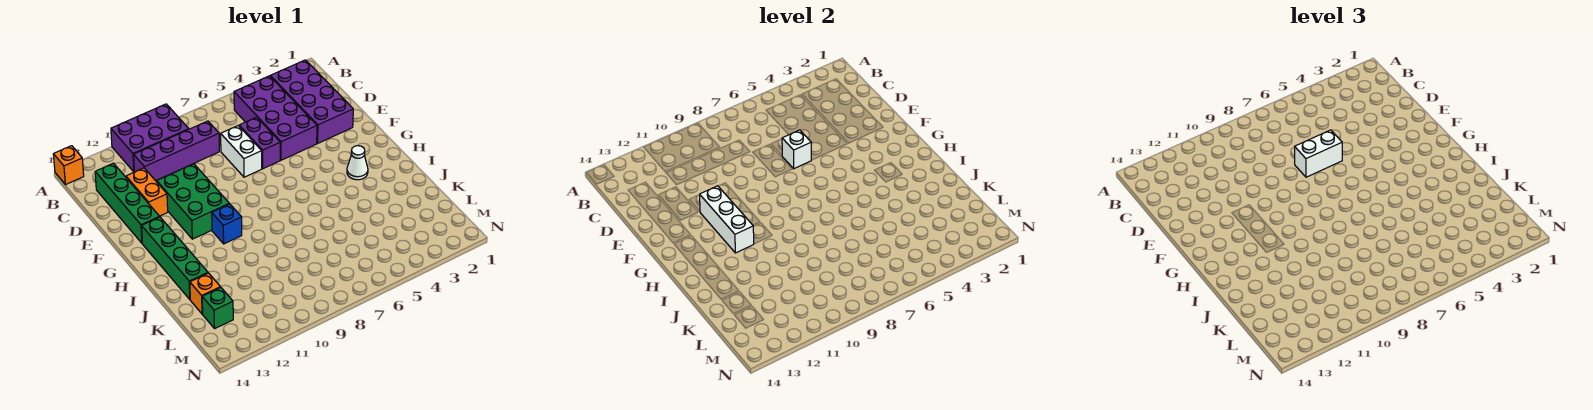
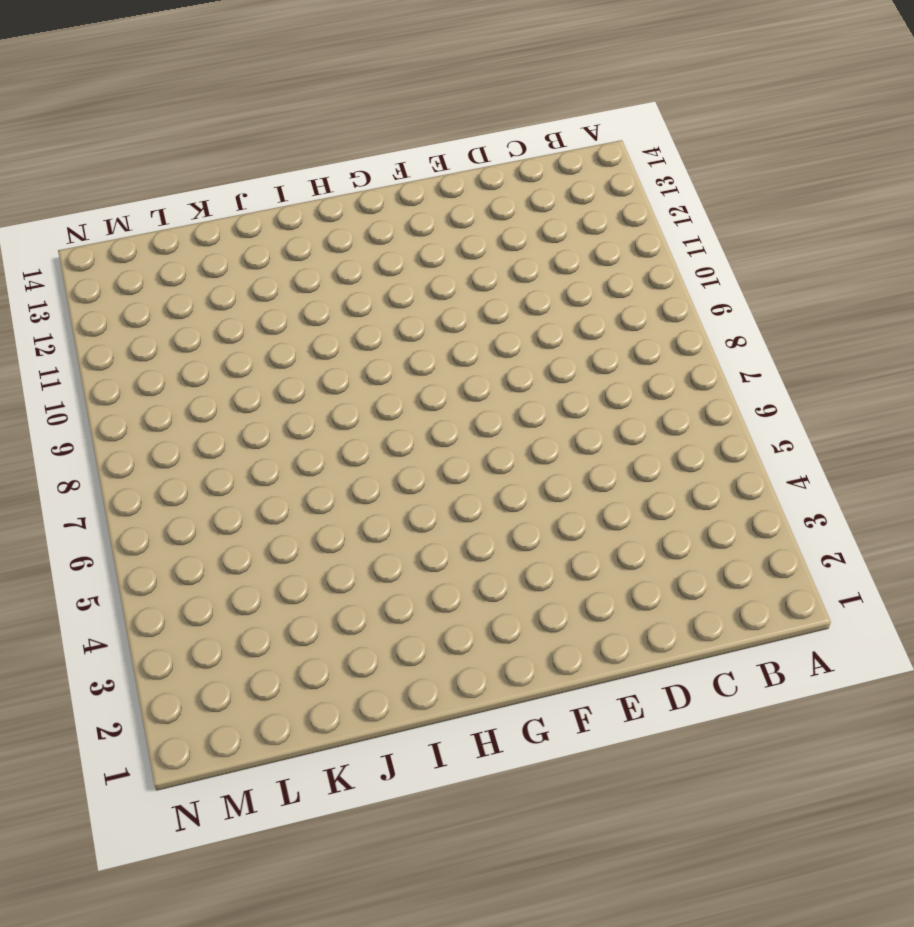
none -> purple brick A9:B11 level 1
none -> orange brick A14 level 1
none -> purple brick B2:E3 level 1

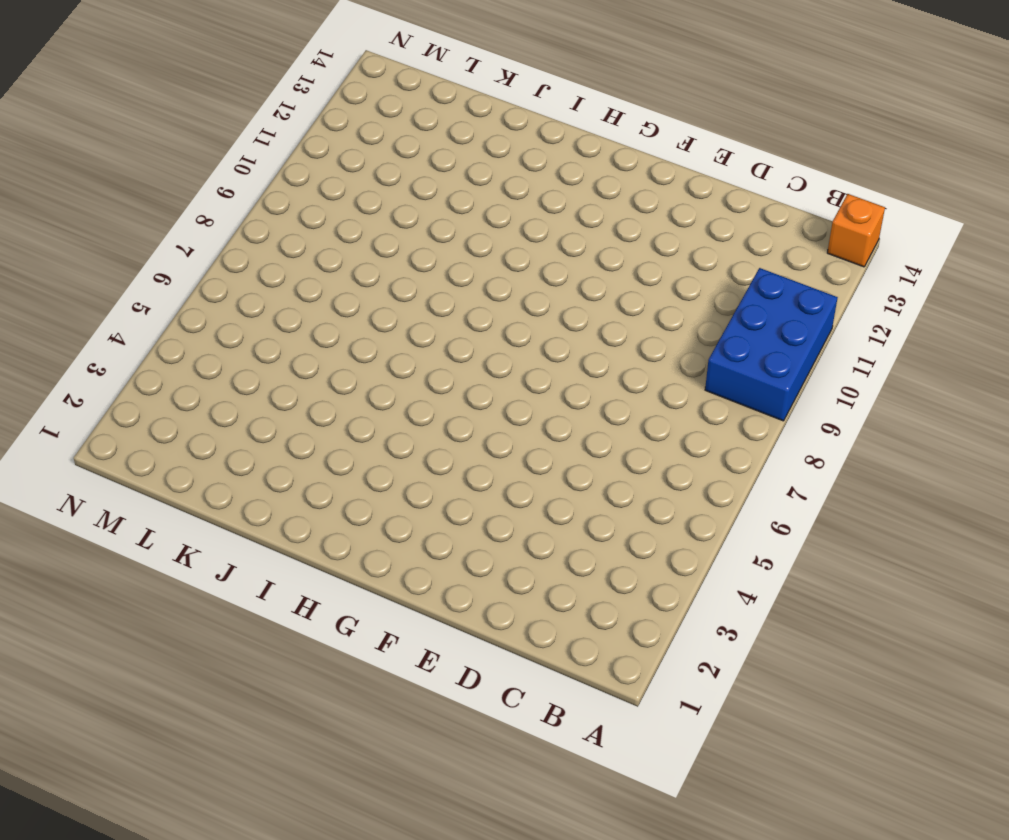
blue brick A9:B11 level 1 -> purple brick A9:B11 level 1
none -> purple brick B2:E3 level 1
none -> purple brick B4:E5 level 1
none -> purple brick C8:C11 level 1

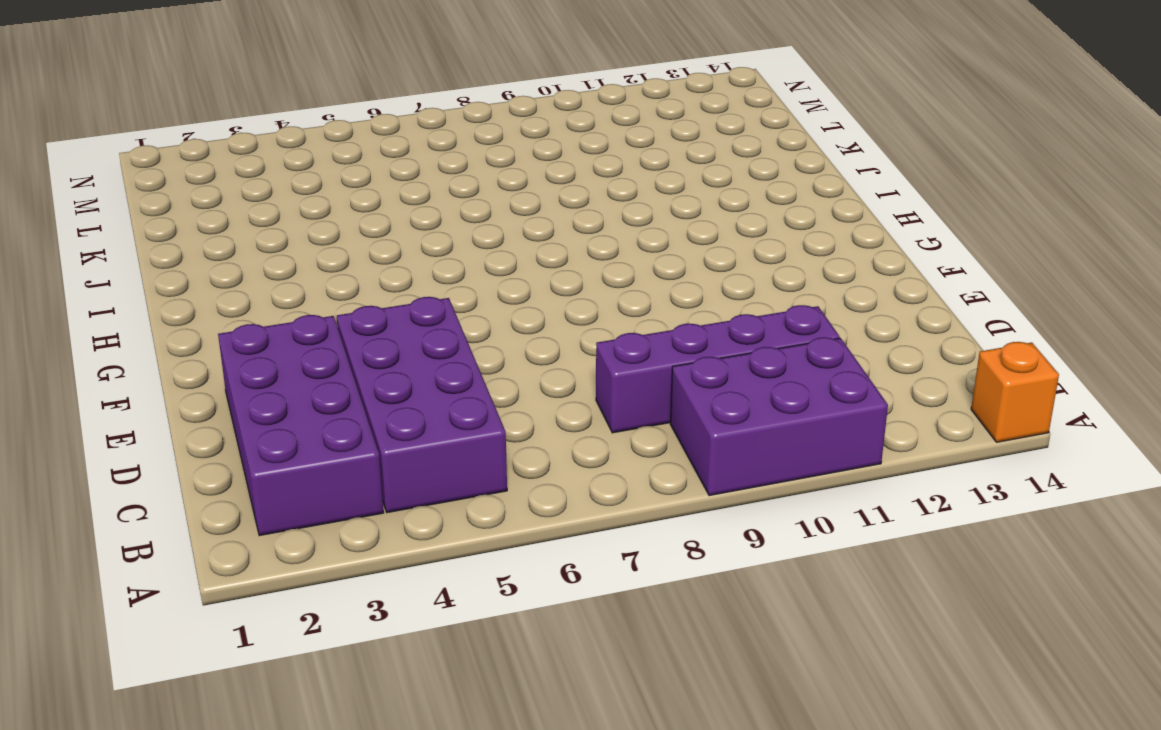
none -> green brick C13:F13 level 1
none -> purple brick D6:E6 level 1
none -> white brick D7:E7 level 1

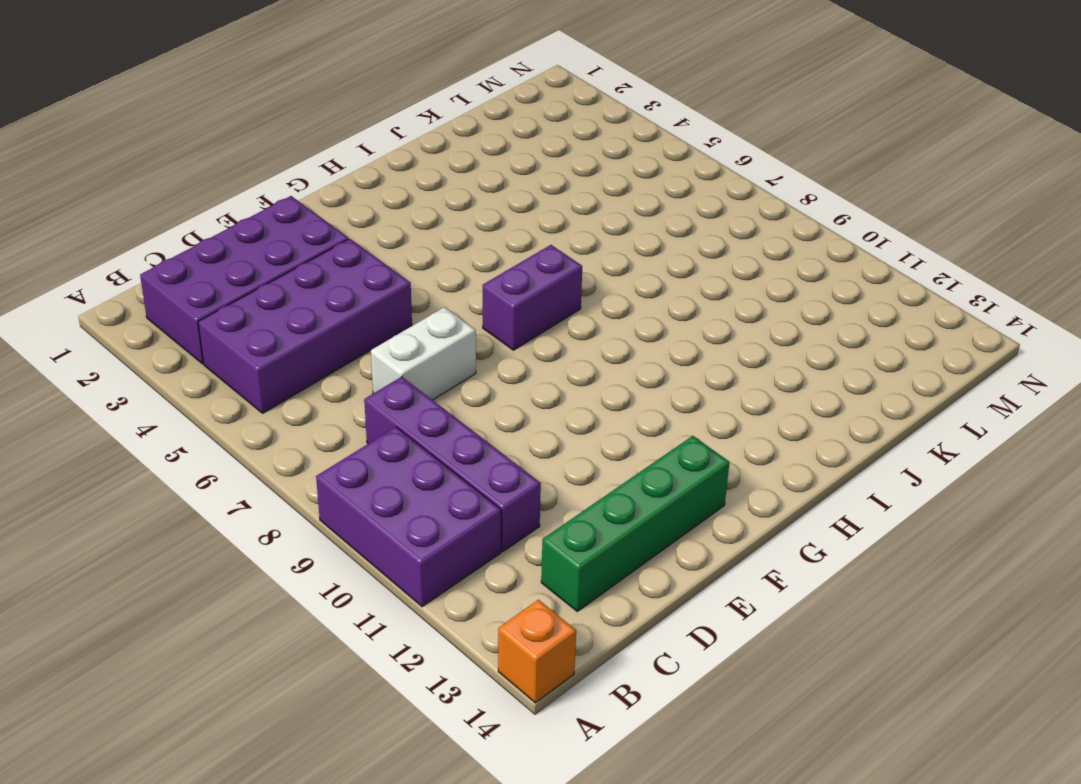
purple brick G7:H7 level 1 -> purple brick D6:E6 level 1
none -> orange brick D12:E12 level 1
none -> green brick E10:G11 level 1
none -> green brick G13:J13 level 1

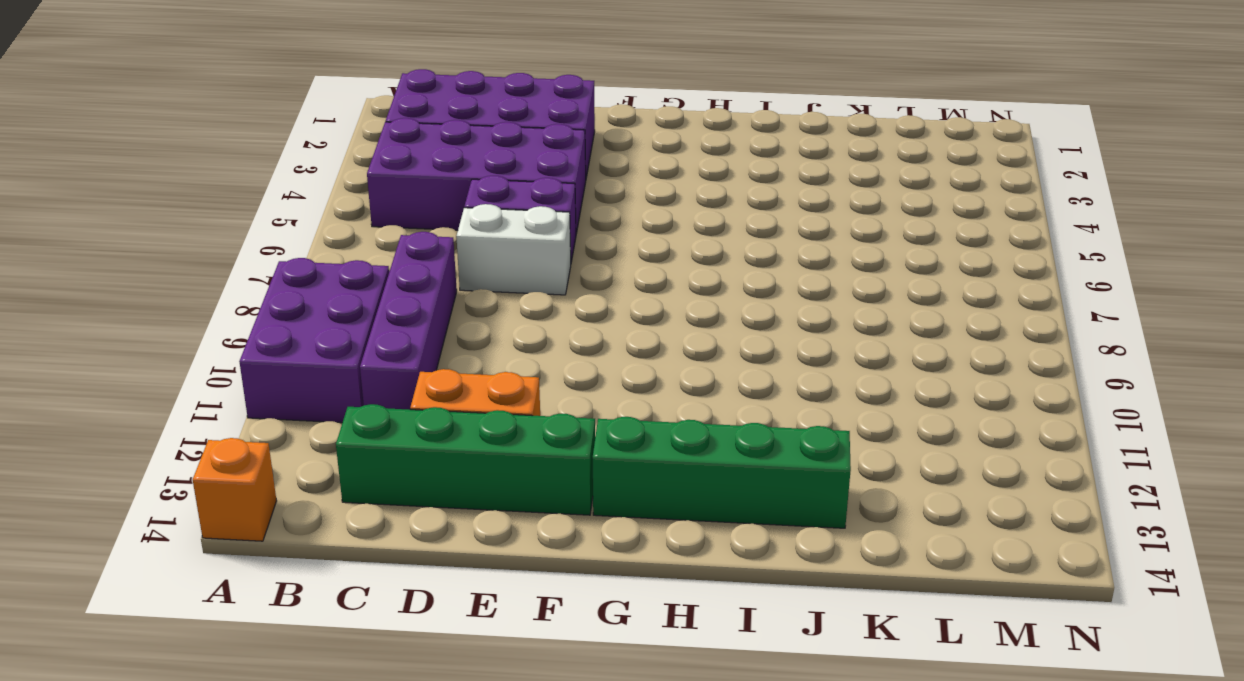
none -> green brick E10:G11 level 1
none -> white cone H3 level 1
none -> blue brick H10 level 1

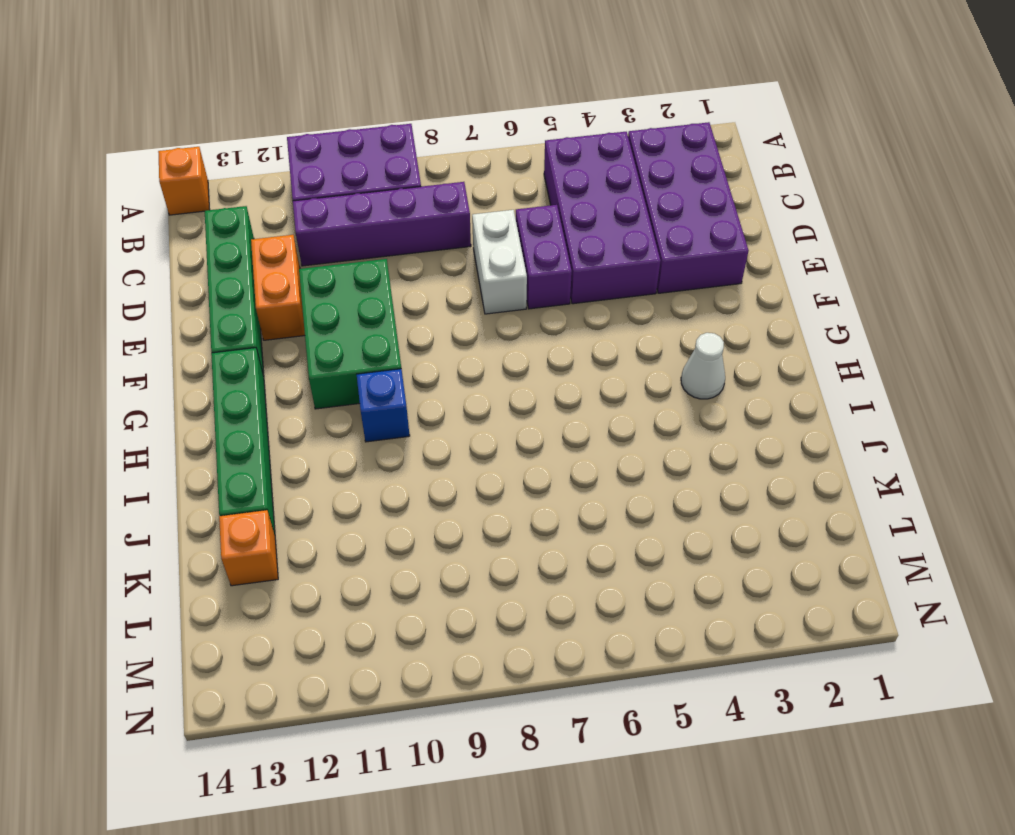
none -> green brick L13 level 1
none -> white brick E6 level 2
none -> white brick F11:H11 level 2

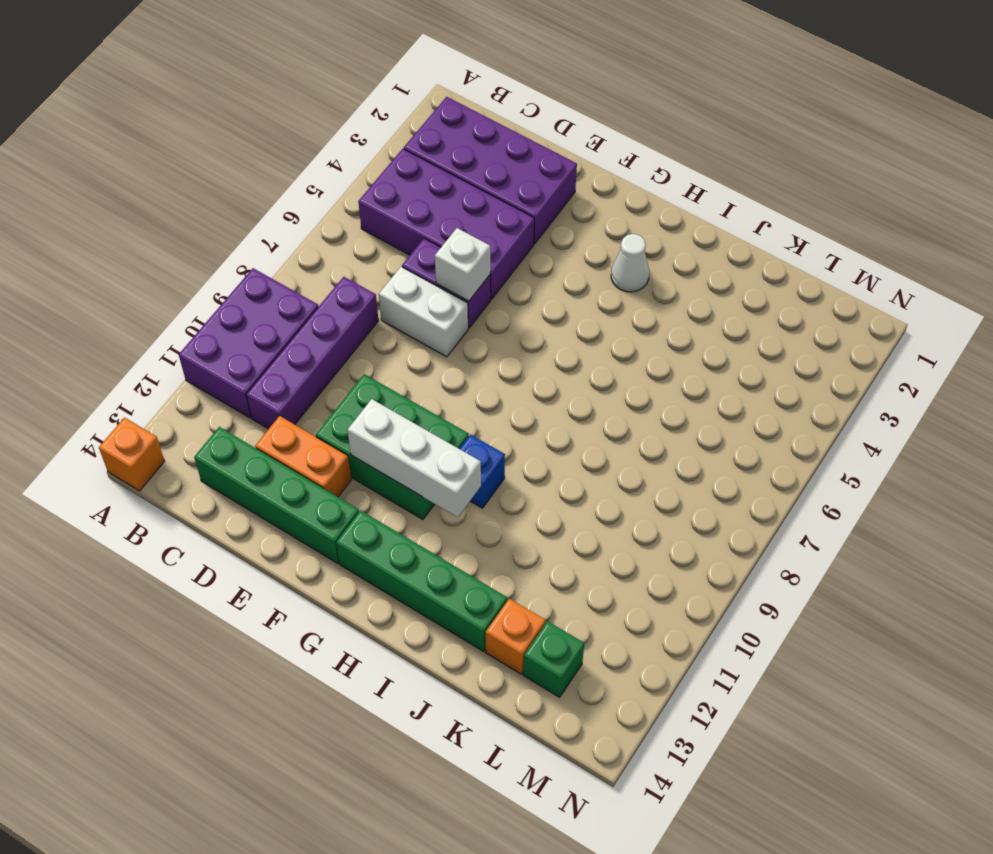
none -> white brick E6:E7 level 3

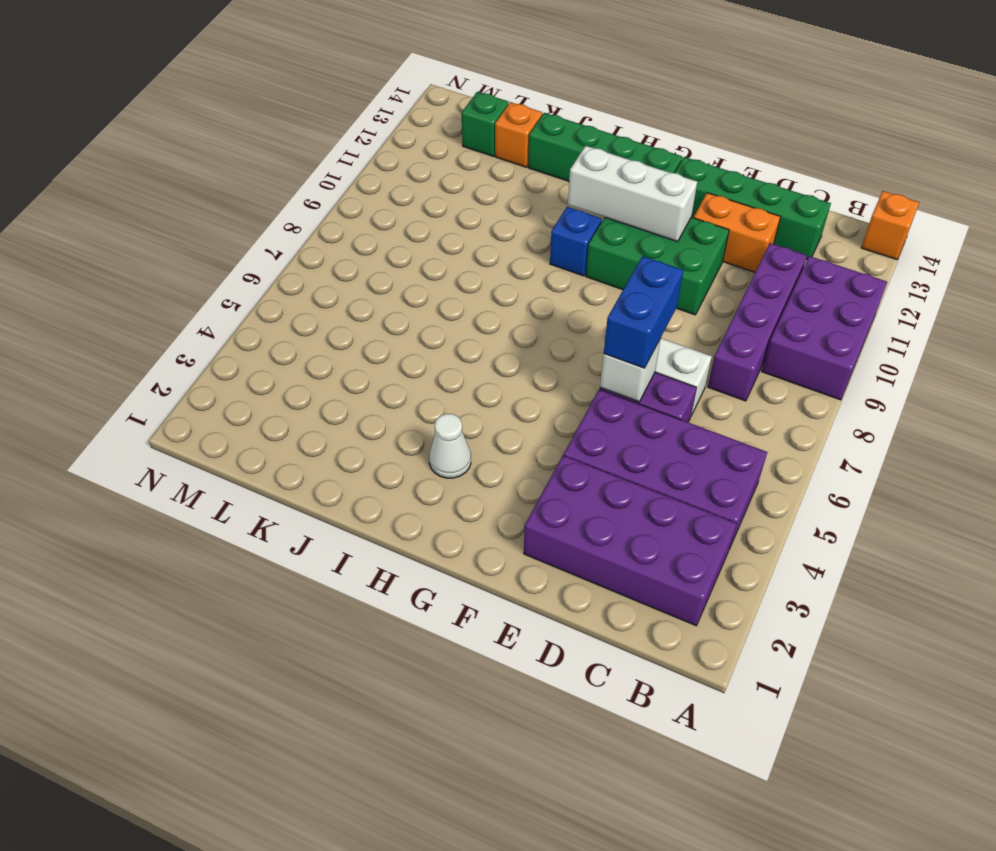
blue brick E6:E7 level 3 -> white brick E6:E7 level 3

